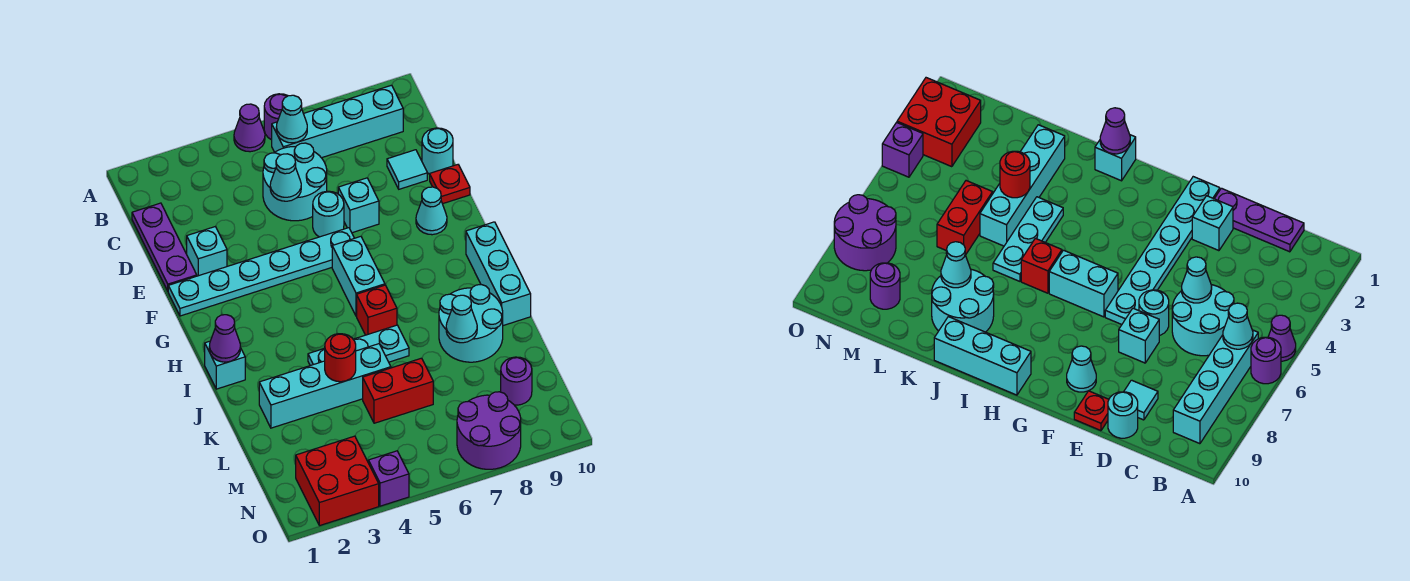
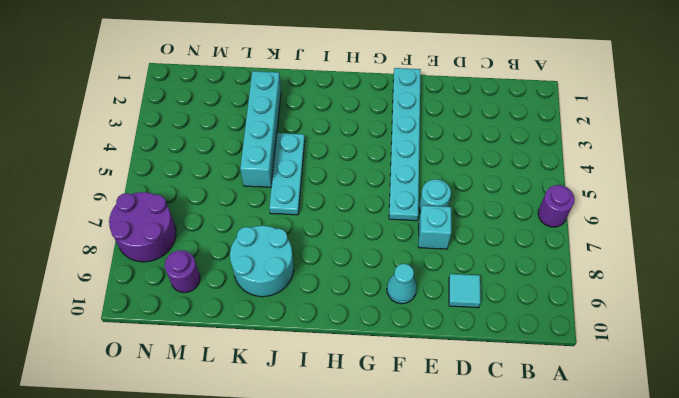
none -> purple cone A5 level 1
none -> cyan brick B6:B9 level 1
none -> purple plate C1:E1 level 1
none -> cyan round brick C5:D6 level 1

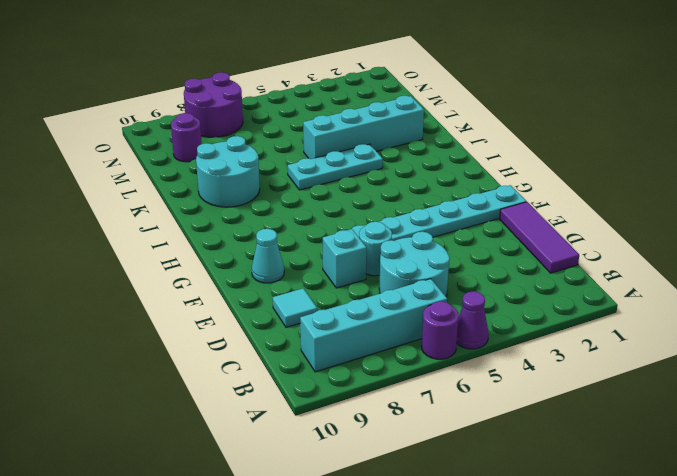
purple tile C1:E1 level 1 -> purple plate C1:E1 level 1
none -> cyan round brick D10 level 1
none -> cyan brick E2 level 1
none -> red plate E10 level 1
none -> cyan brick G6:H6 level 1

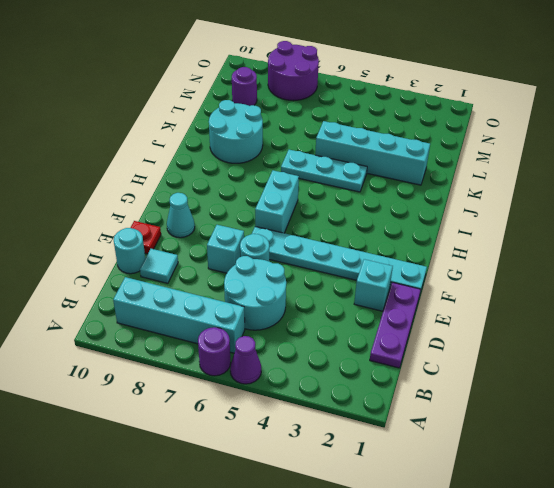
none -> cyan brick H10:J10 level 1
none -> cyan brick I1 level 1
none -> red brick I6 level 1
none -> red brick L5:L6 level 1

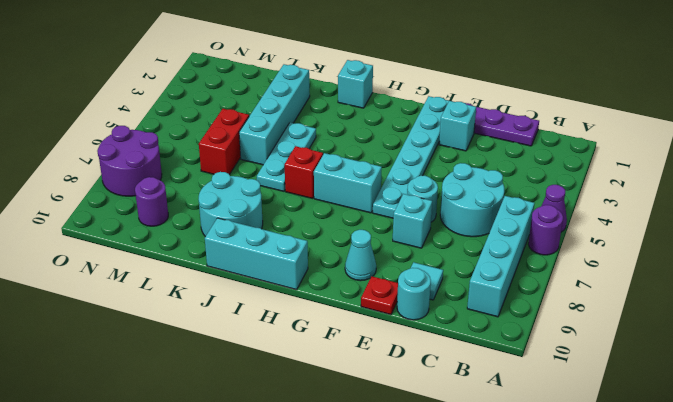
none -> red brick N2:O3 level 1
none -> purple brick O4 level 1
none -> cyan cone B6 level 2
none -> cyan cone D5 level 2

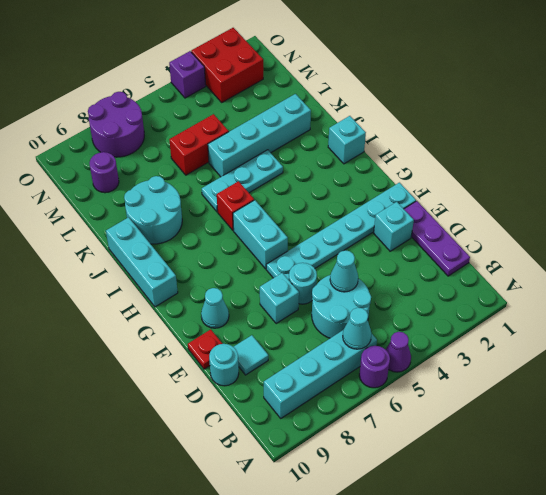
none -> purple cone I1 level 2
none -> red round brick K4 level 2
none -> cyan cone K8 level 2

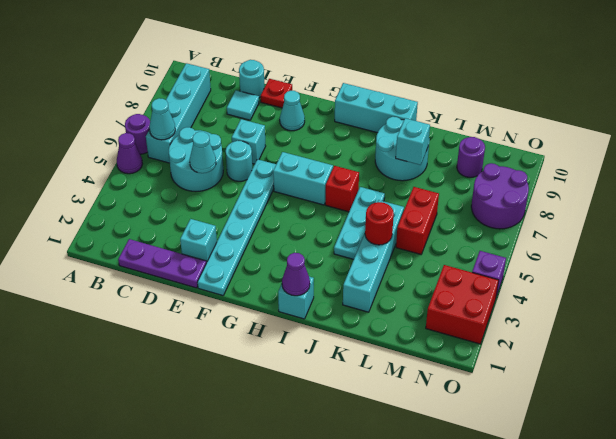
cyan brick K8 level 2 -> cyan cone K8 level 2

